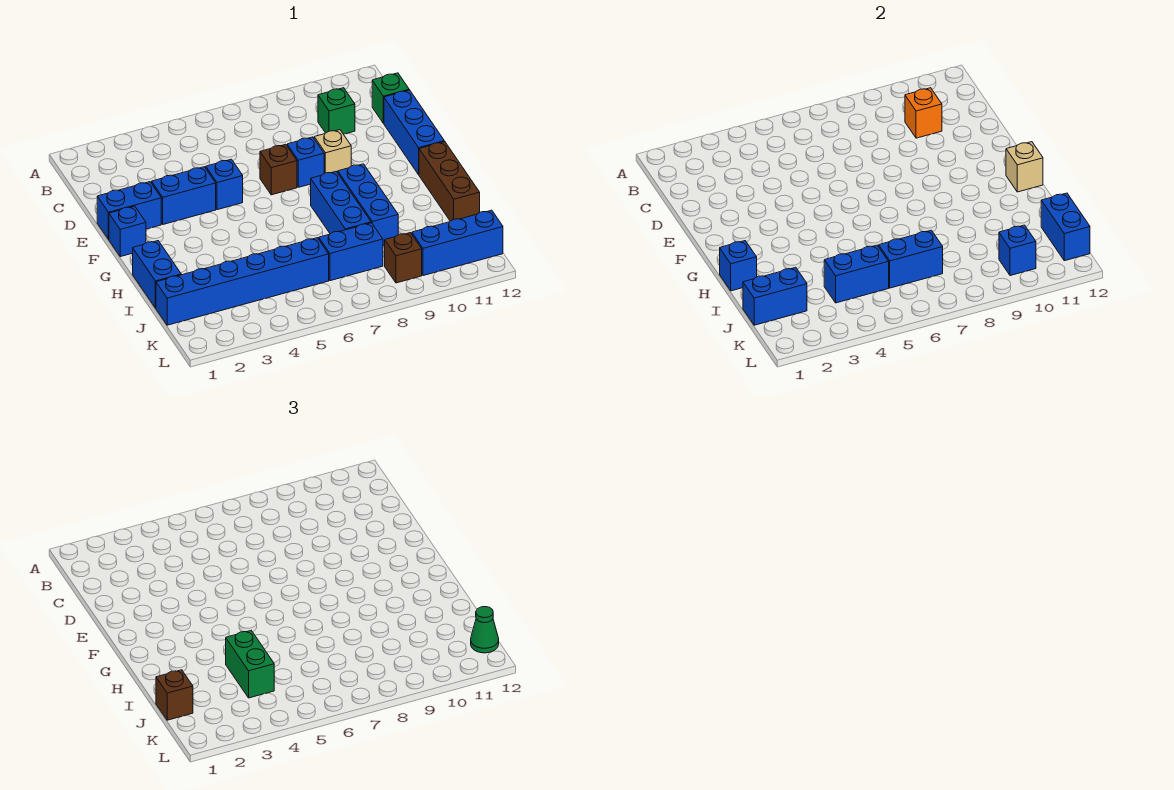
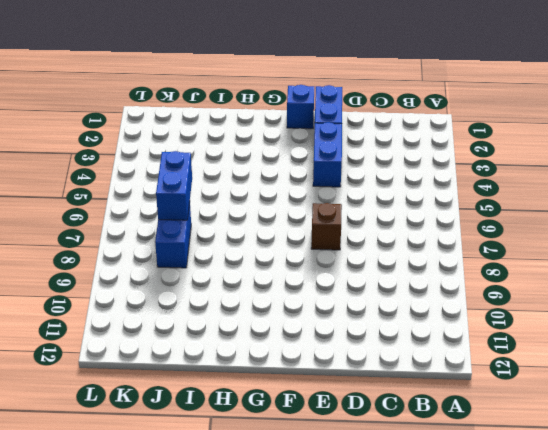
none -> green brick C10 level 1
none -> green brick C12 level 1
none -> blue brick D12:F12 level 1

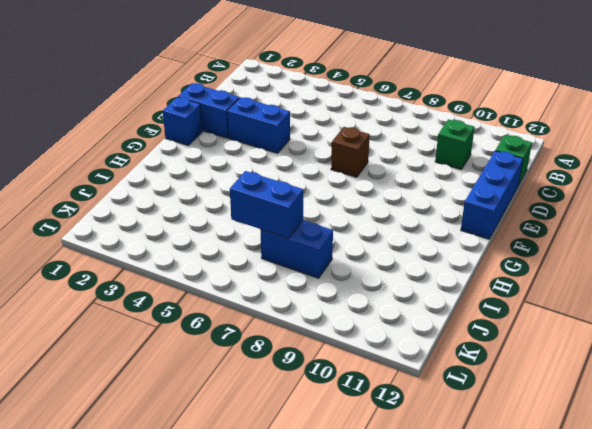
none -> blue brick E5 level 1
none -> blue brick E8 level 1
none -> tan brick E9 level 1

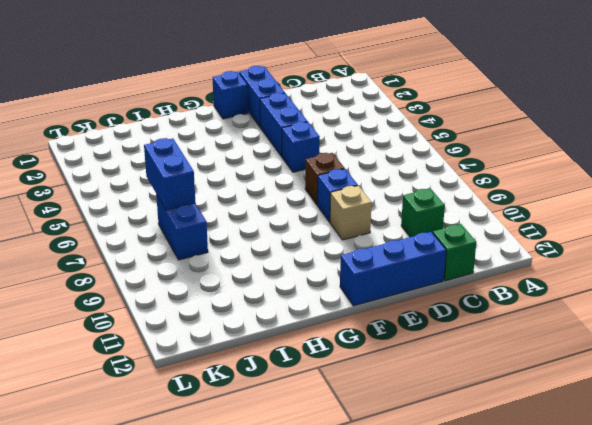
none -> blue brick G8:I8 level 1
none -> blue brick G9:I9 level 1
none -> brown brick G12:I12 level 1

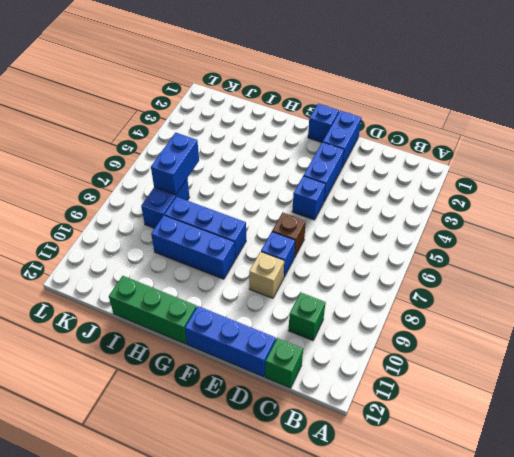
green brick G12:I12 level 1 -> brown brick G12:I12 level 1
none -> blue brick H1:I1 level 1
none -> blue brick J1:J6 level 1
none -> brown brick K9 level 1

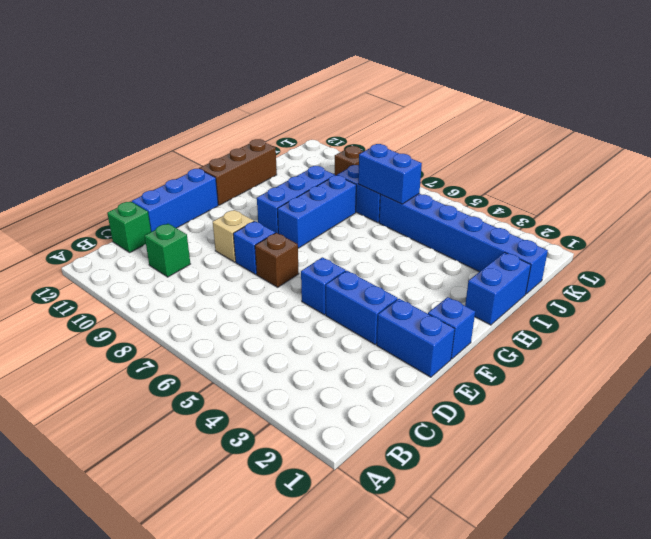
none -> blue brick K10:K12 level 1
none -> orange brick C10 level 2
none -> tan brick G12 level 2

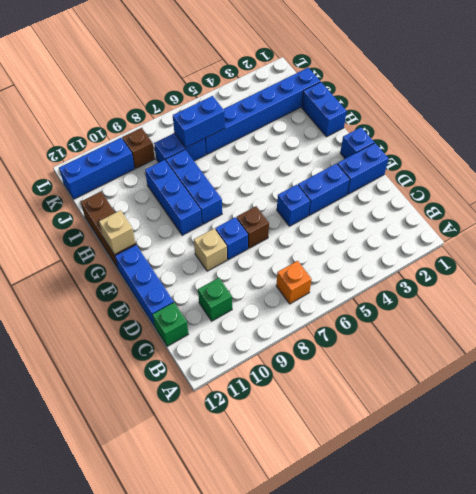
orange brick B7 level 1 -> orange brick C10 level 2
none -> blue brick H1 level 2
none -> blue brick J1:J2 level 2
none -> blue brick J4:J5 level 2

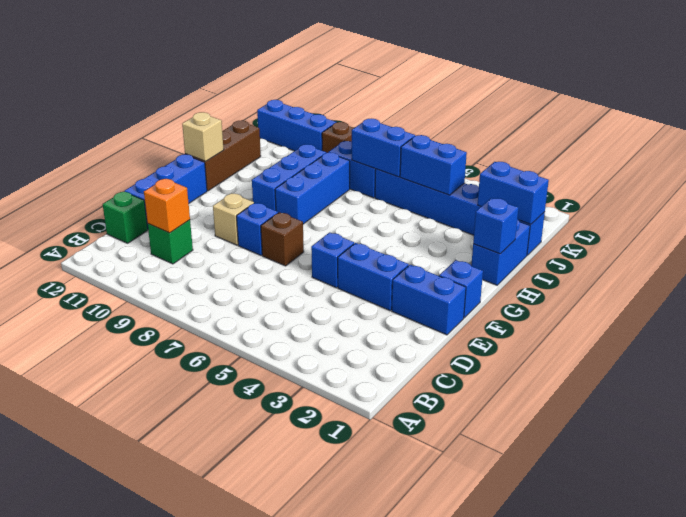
none -> blue brick J12:K12 level 2
none -> blue brick K10 level 2
none -> green brick I4:J4 level 3

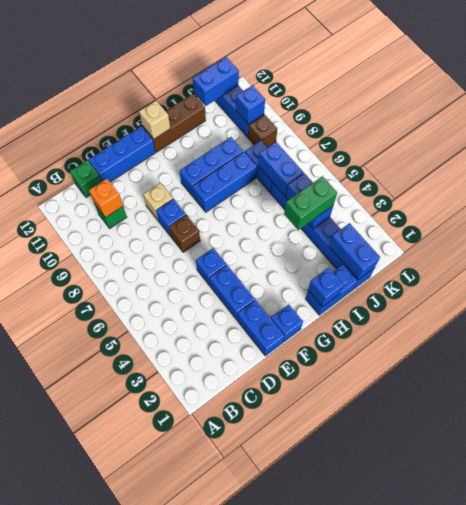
none -> brown brick J1 level 3
none -> green cone K12 level 3

